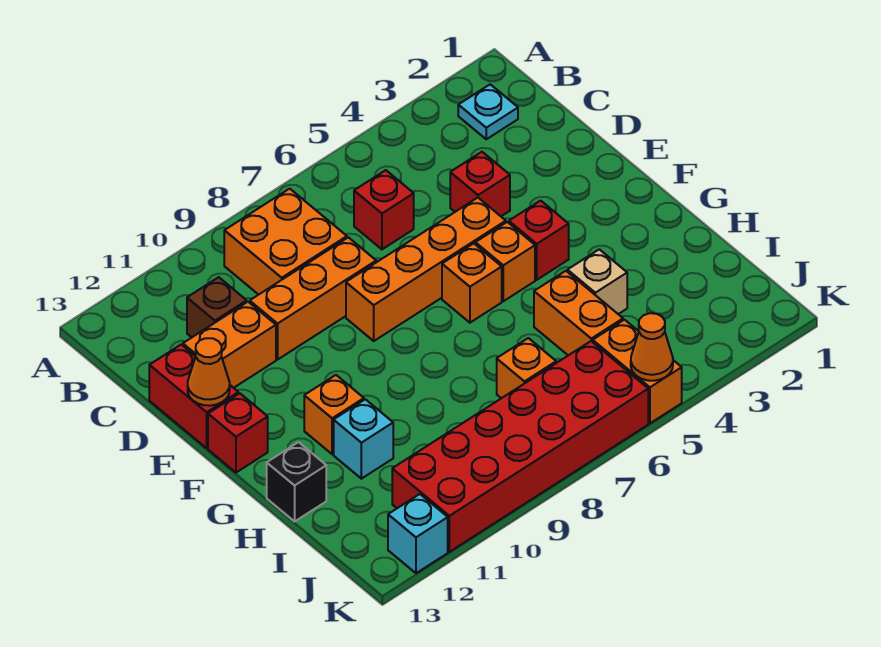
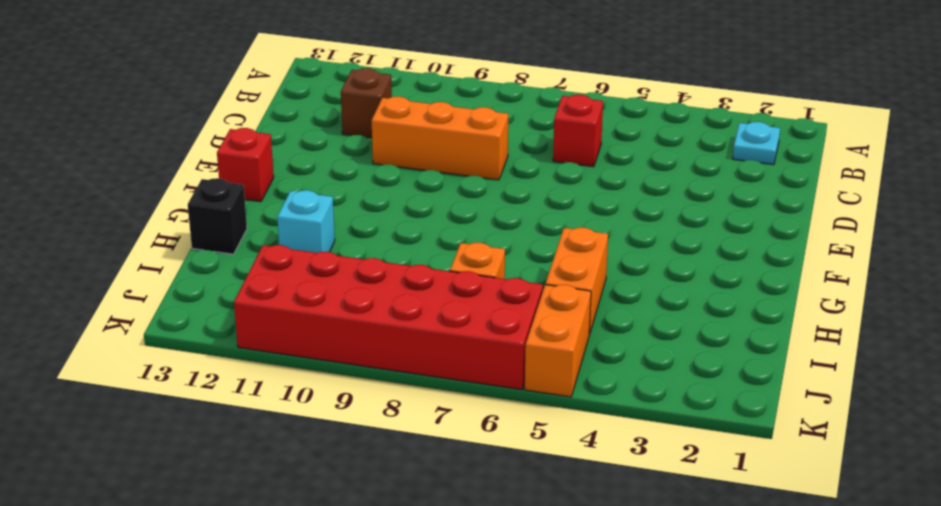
none -> orange brick B8:C9 level 1
none -> red brick D4 level 1
none -> orange brick D11:D12 level 1

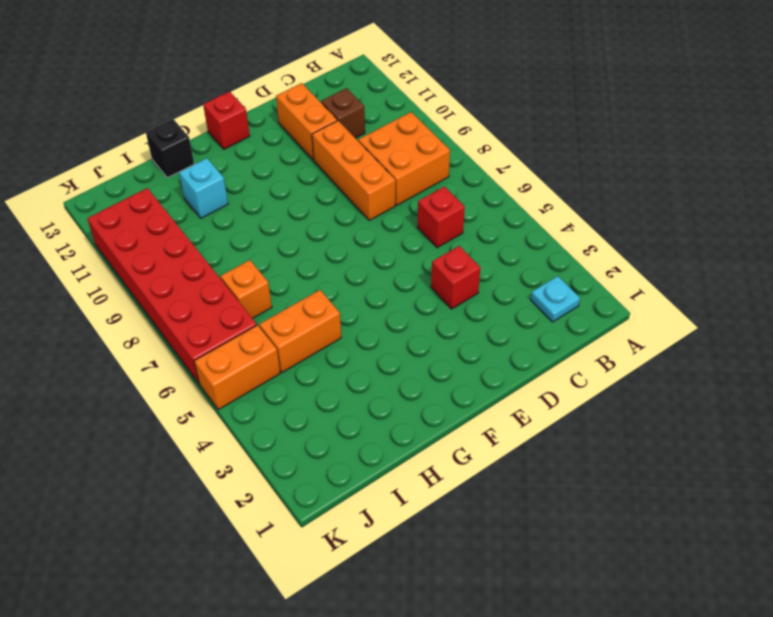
none -> red brick D13:E13 level 1
none -> orange brick E5:E8 level 1
none -> red brick F4 level 1

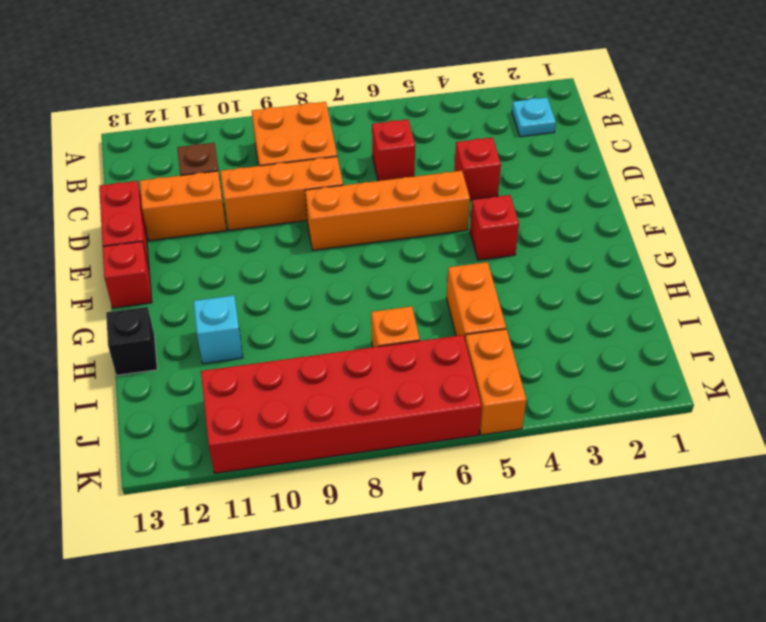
none -> orange brick F5 level 1
none -> orange brick F6 level 1
none -> orange brick G11 level 1

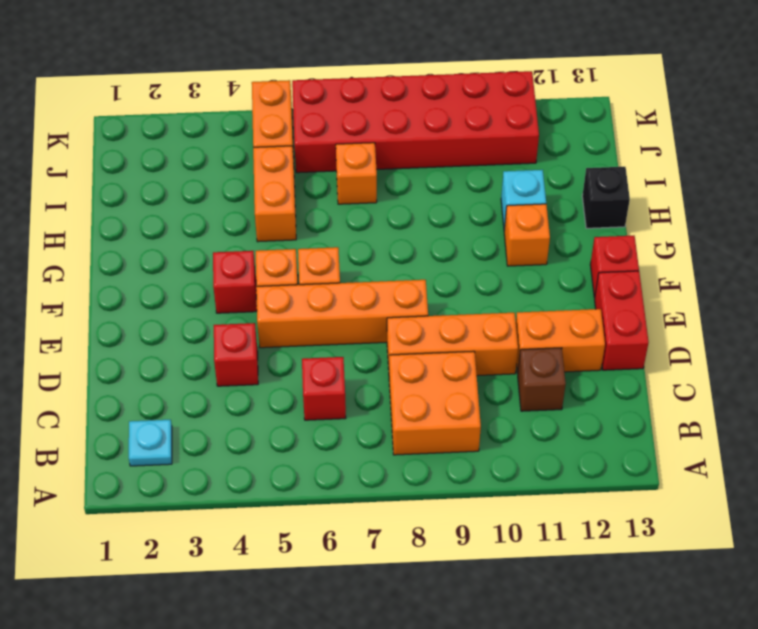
none -> tan brick H4 level 1
none -> cyan brick K12 level 1
none -> orange cone E13 level 2

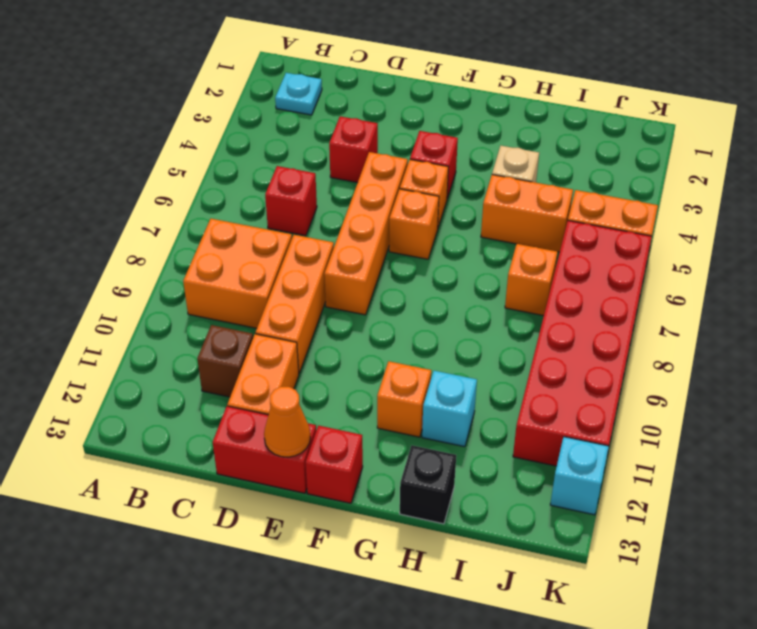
none -> orange cone K5 level 2

